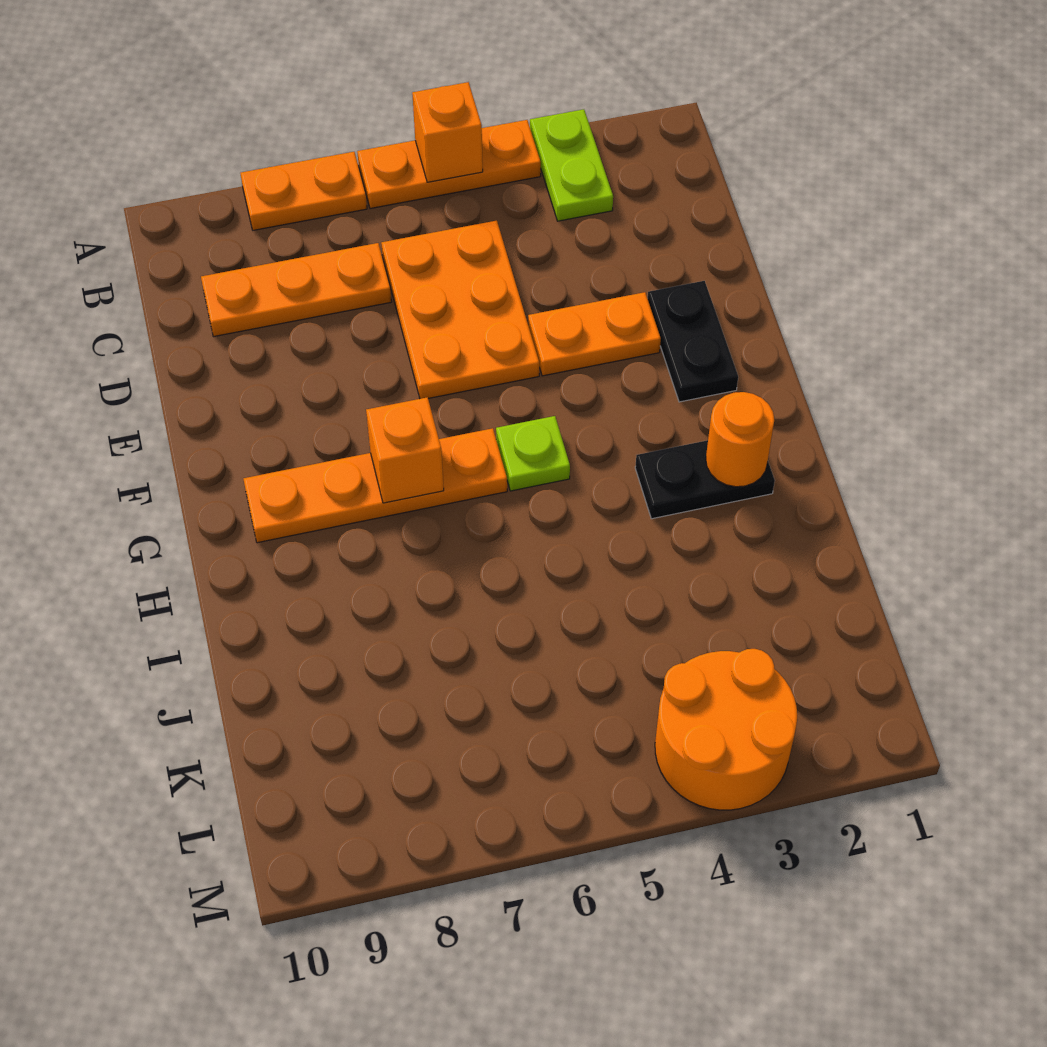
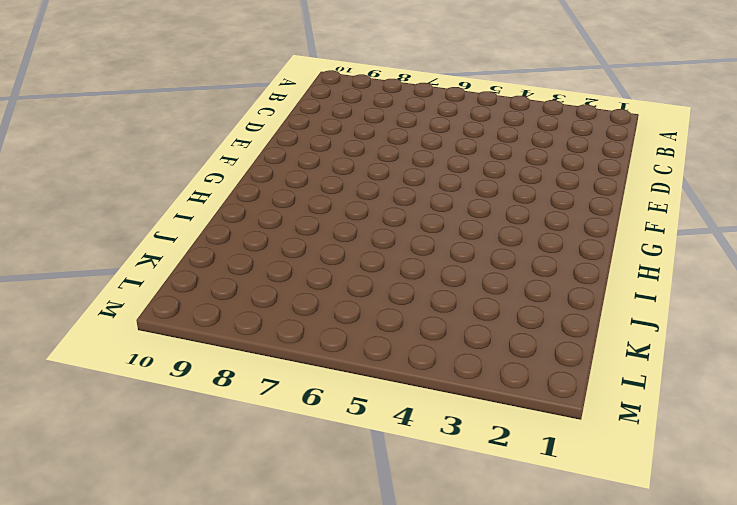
none -> lime plate A3:B3 level 1
none -> orange plate A4:A6 level 1
none -> orange plate A7:A8 level 1

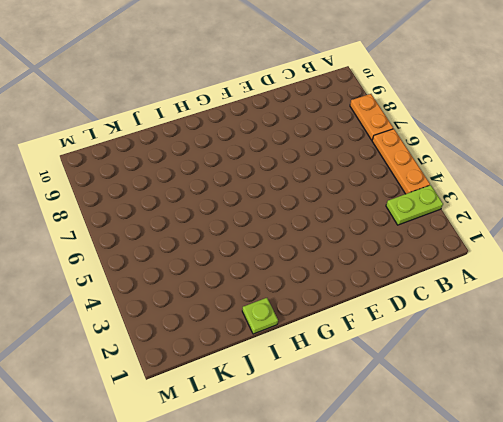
lime plate I1 level 1 -> lime plate G5 level 1
none -> orange plate C5:E6 level 1
none -> orange plate C7:C9 level 1
none -> black plate E2:F2 level 1

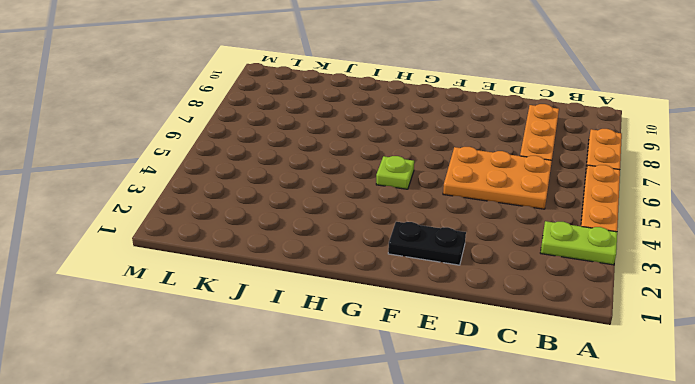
none -> orange plate E3:E4 level 1
none -> orange plate G6:G9 level 1
none -> black plate H2:H3 level 1

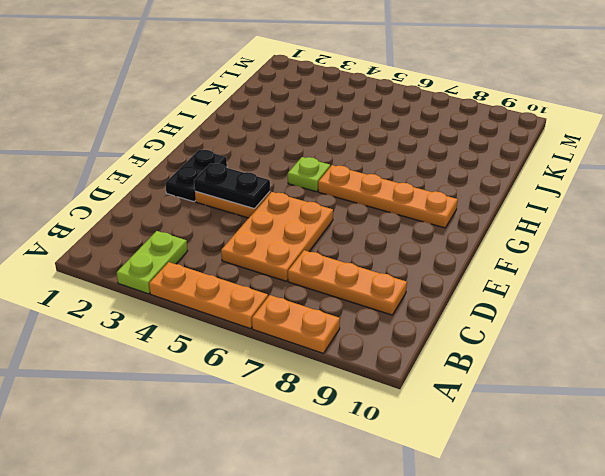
black plate E3:E4 level 2 -> black plate H2:H3 level 1
none -> orange round brick L3:M4 level 1
none -> orange brick A5 level 2
none -> orange brick G7 level 2

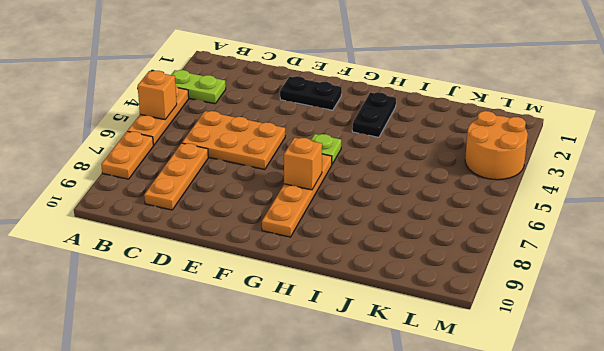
none -> orange plate E3:E4 level 1
none -> orange round brick H2 level 2

